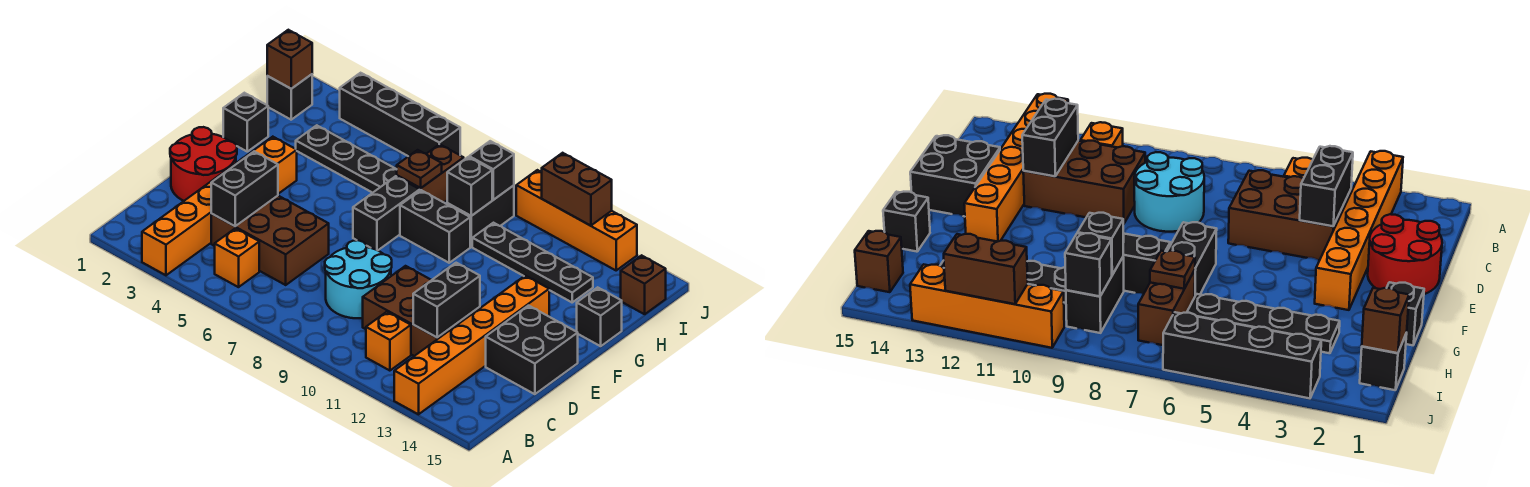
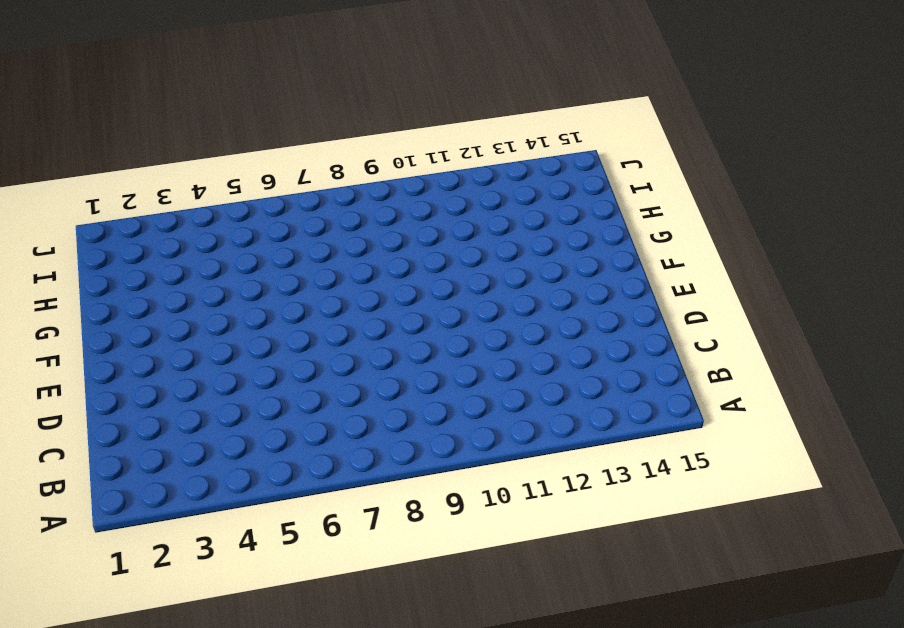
none -> orange brick A3:F3 level 1
none -> orange brick A13:F13 level 1
none -> orange brick B5 level 1

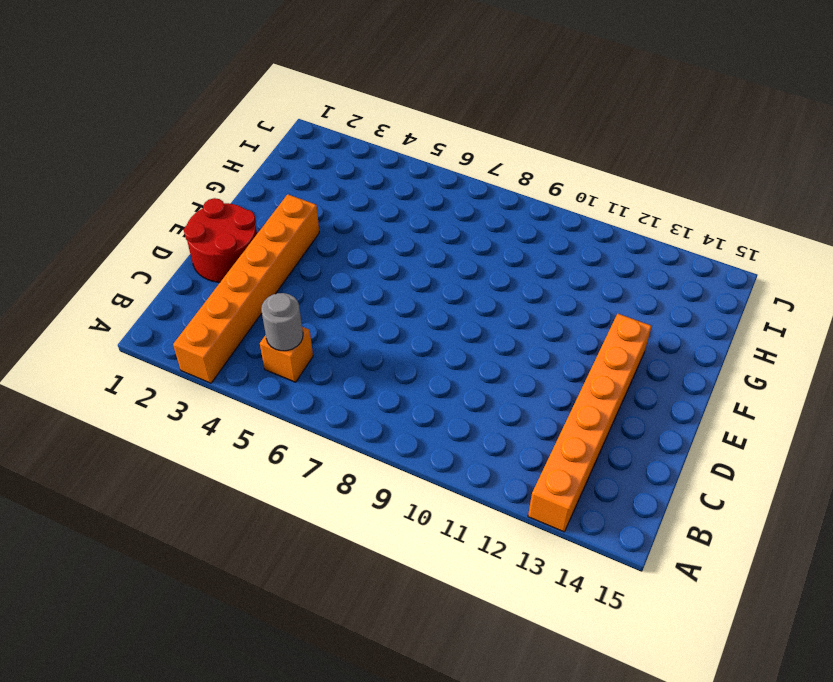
grey round brick B5 level 2 -> none
none -> orange brick B11 level 1
none -> brown brick C4:D6 level 1
none -> cyan round brick C8:D9 level 1

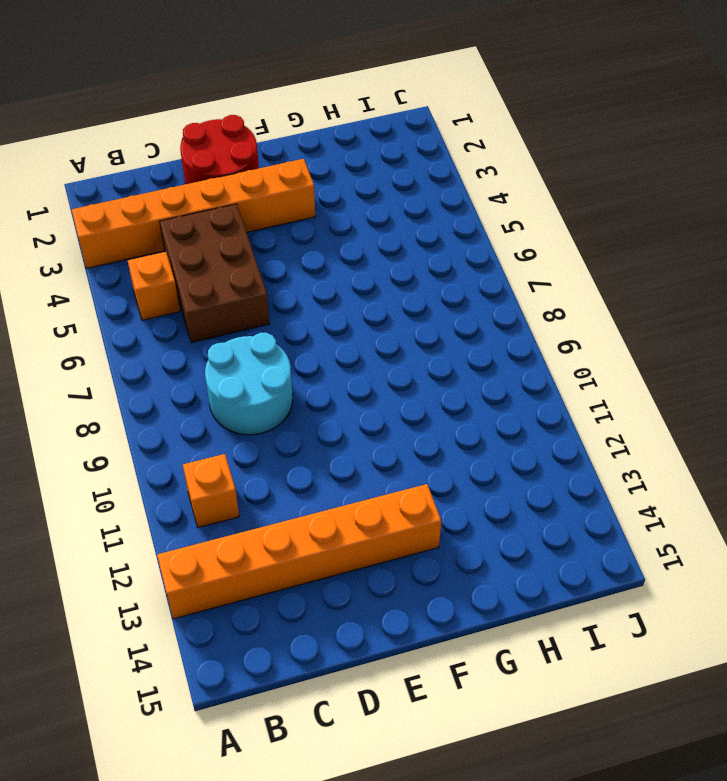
none -> brown brick C10:D12 level 1
none -> black brick D14:E15 level 1
none -> black brick F7:G7 level 1

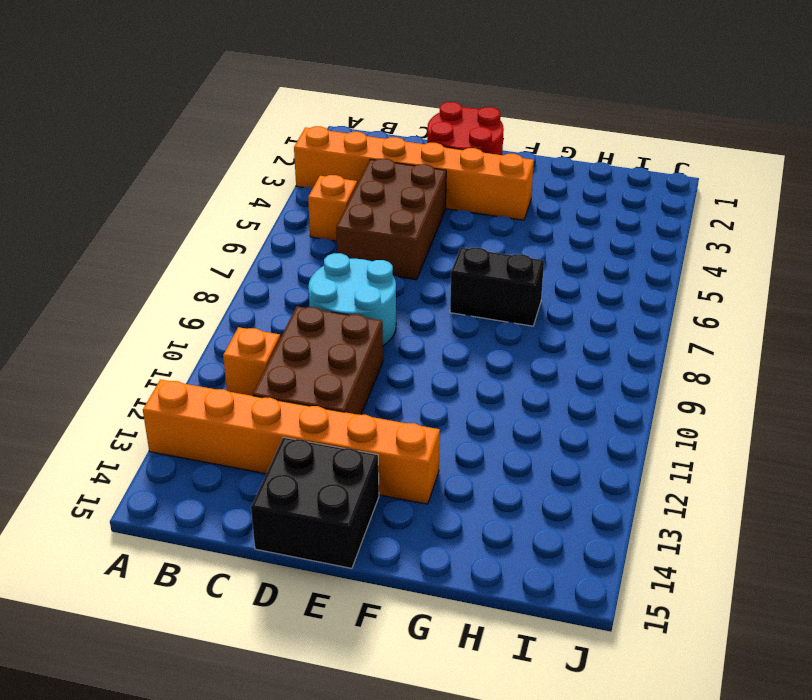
none -> black brick G1 level 1
none -> black brick G8:G9 level 1
none -> black brick G15 level 1

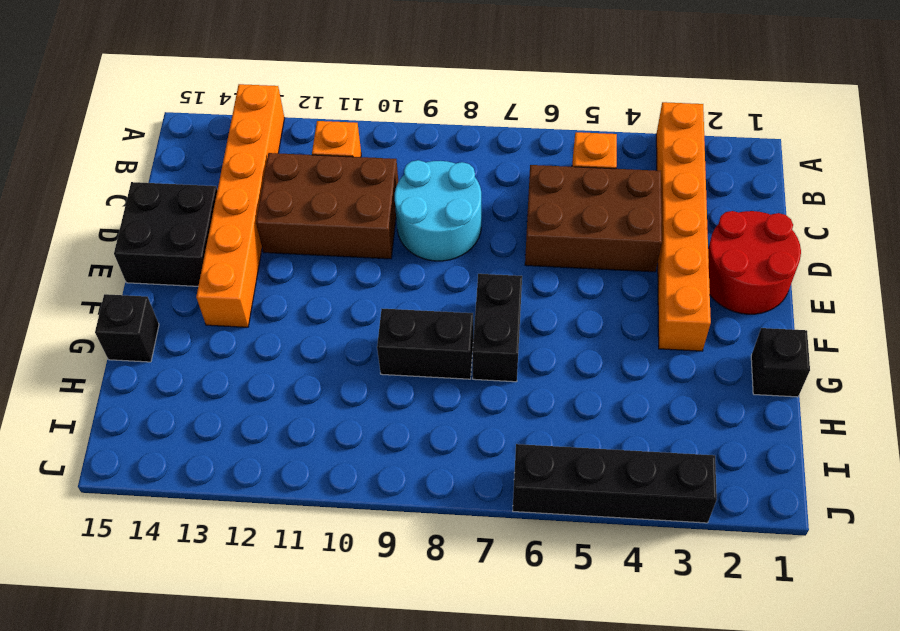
none -> black plate H3:H6 level 1
none -> brown brick H7:I7 level 1
none -> black brick H9:I9 level 1

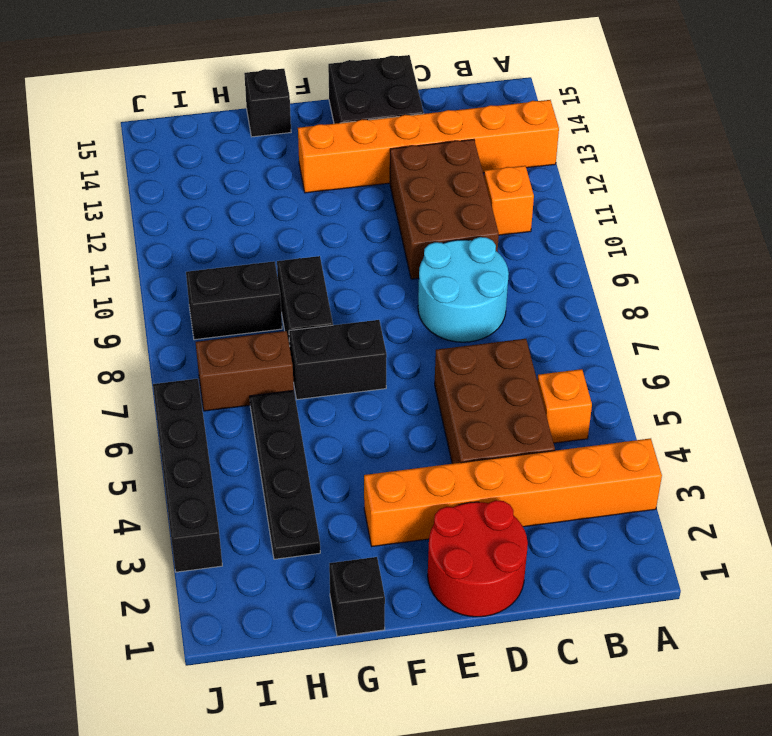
none -> black plate H10:H13 level 1
none -> black brick I1 level 1
none -> brown brick I15 level 1

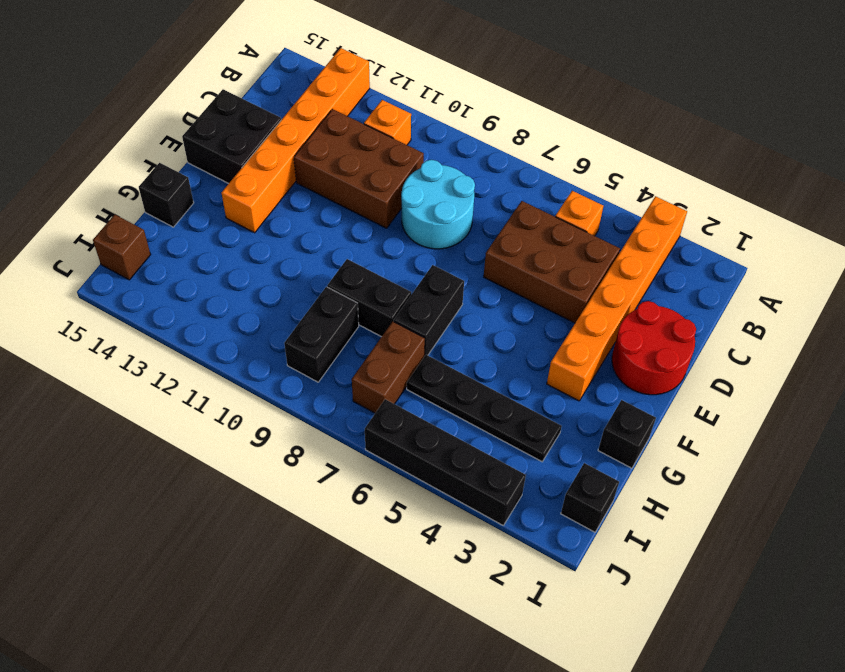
none -> black plate H10:H13 level 1
none -> orange brick J10:J13 level 1
none -> black brick C4:D4 level 2

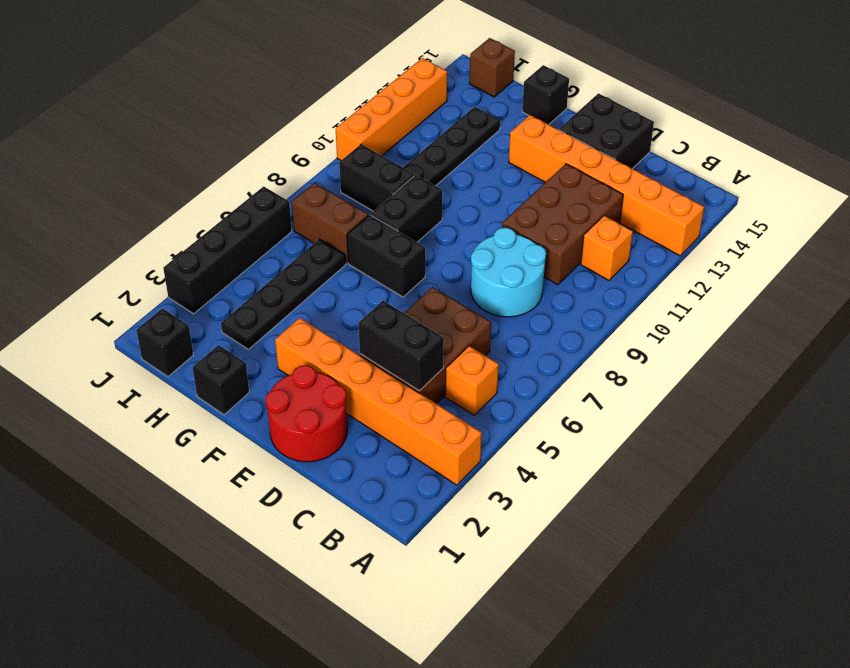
none -> black brick C12:D12 level 2
none -> brown plate H7 level 2
none -> black brick H9 level 2

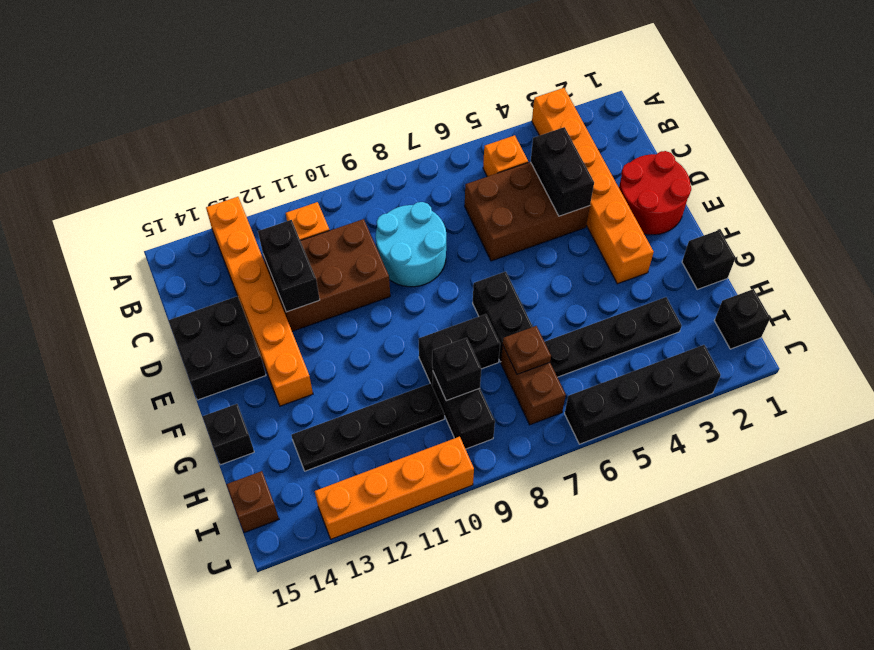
none -> brown brick I1 level 2
none -> black brick I9 level 2
none -> brown brick J11:J12 level 2

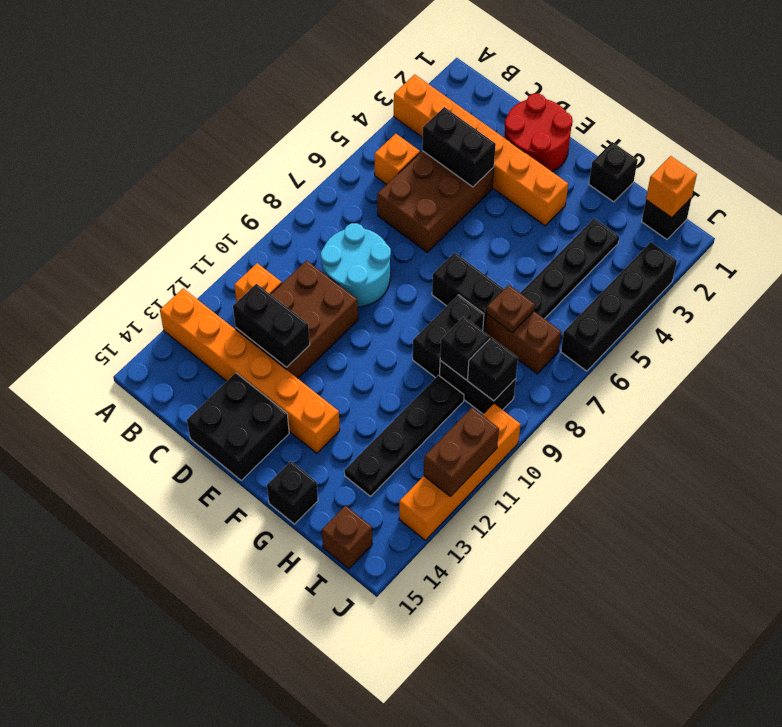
orange brick I1 level 2 -> brown brick I1 level 2

